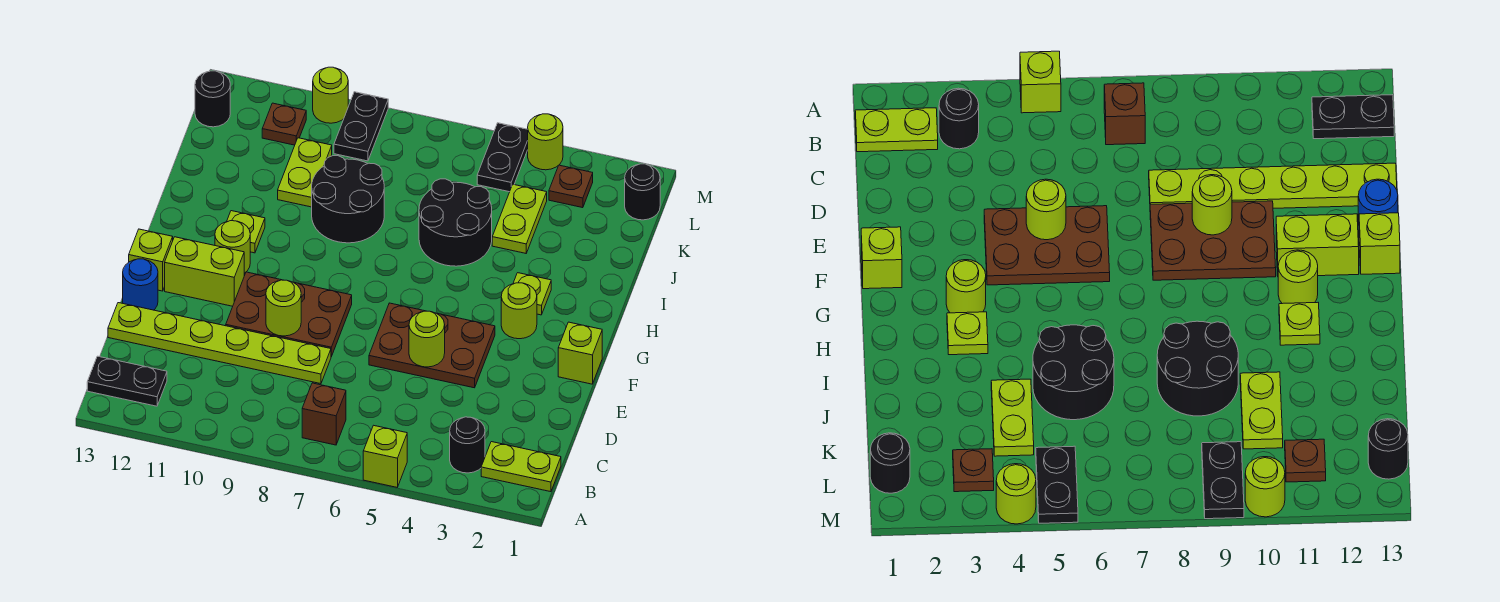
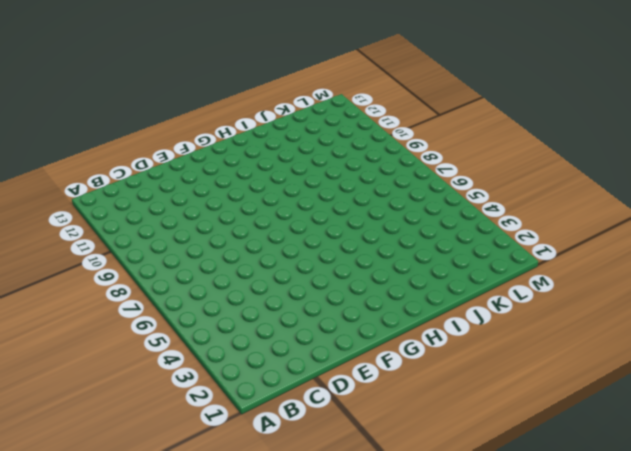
none -> lime brick A5 level 1
none -> lime plate B1:B2 level 1
none -> black round brick B3 level 1
none -> brown brick B7 level 1

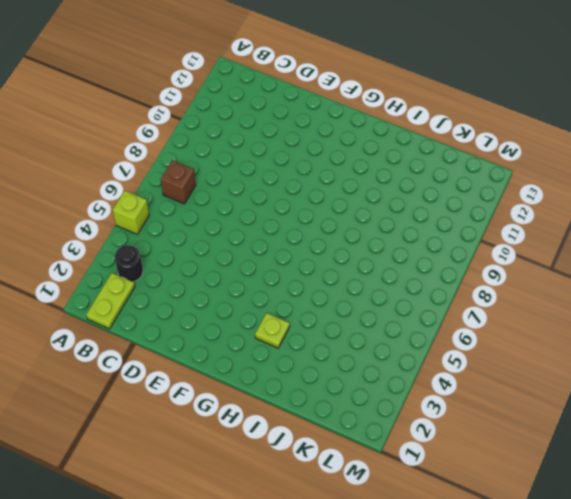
none -> black plate B12:B13 level 1
none -> lime plate D8:D13 level 1
none -> brown plate E4:F6 level 1
none -> brown plate E8:F10 level 1

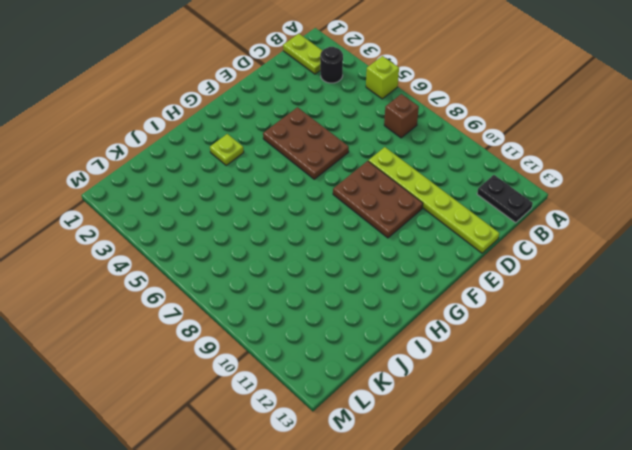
none -> blue round brick E13 level 1
none -> lime brick F1 level 1
none -> lime brick F11:F12 level 1
none -> lime brick F13 level 1

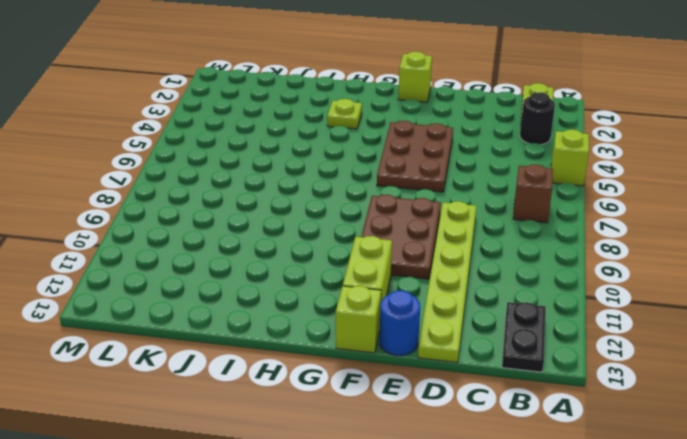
none -> lime round brick G3 level 1
none -> lime round brick G11 level 1
none -> lime plate H11 level 1
none -> black round brick I5:J6 level 1

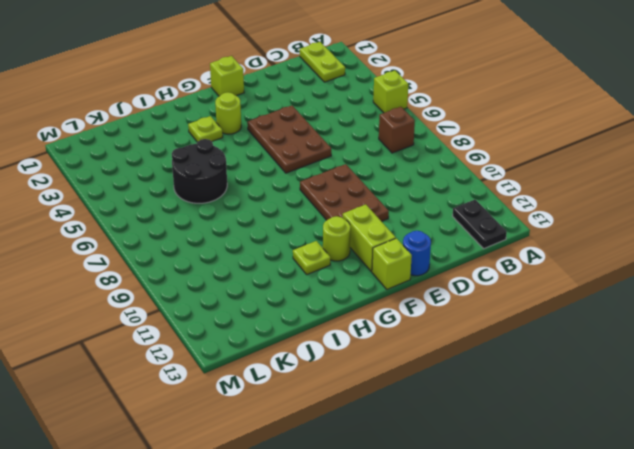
none -> black round brick B3 level 1
none -> lime plate D8:D13 level 1
none -> black round brick I8:J9 level 1
none -> lime plate J4:K4 level 1

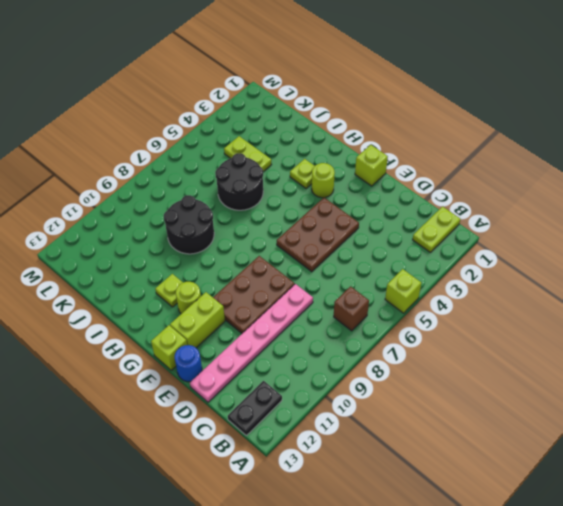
pink plate D8:D13 level 1 -> lime plate D8:D13 level 1
none -> black round brick B3 level 1
none -> lime plate J10:K10 level 1
none -> black round brick L1 level 1
none -> brown plate L3 level 1

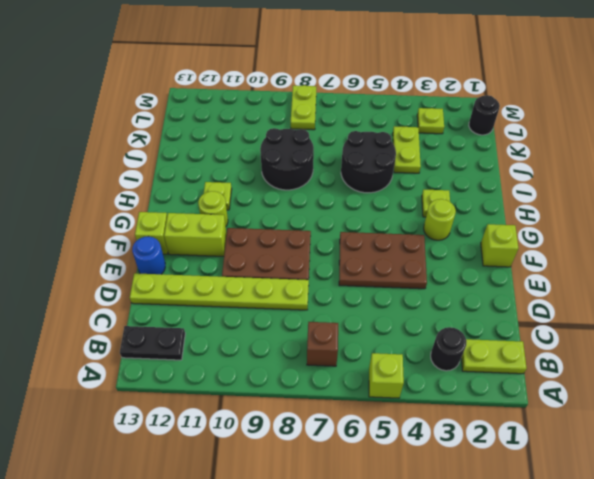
lime plate L3 level 1 -> brown plate L3 level 1
lime plate L8:M8 level 1 -> lime plate J10:K10 level 1
none -> black plate L5:M5 level 1
none -> black plate L9:M9 level 1
none -> brown plate L11 level 1
none -> black round brick L13 level 1

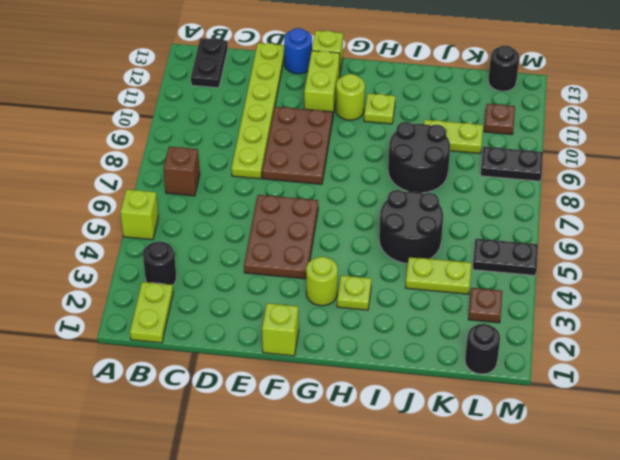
none -> lime round brick M4 level 1
none -> lime round brick M10 level 1
none -> lime round brick E5 level 2
none -> lime round brick E9 level 2

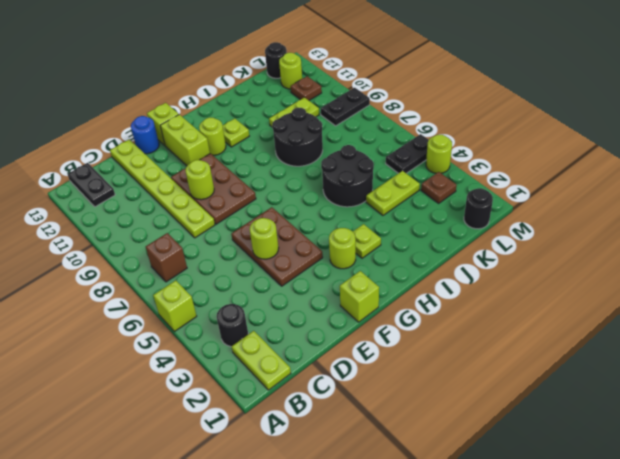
lime round brick L12 level 1 -> lime round brick M10 level 1

